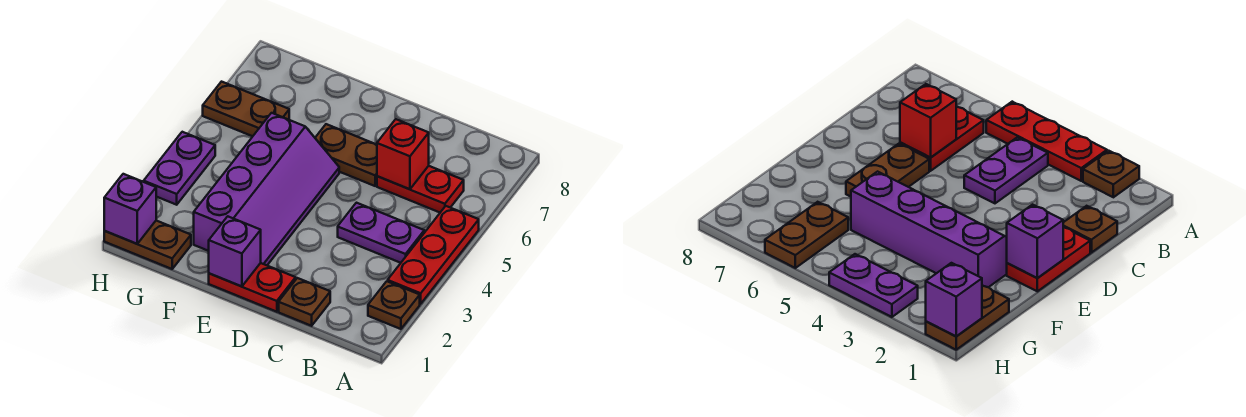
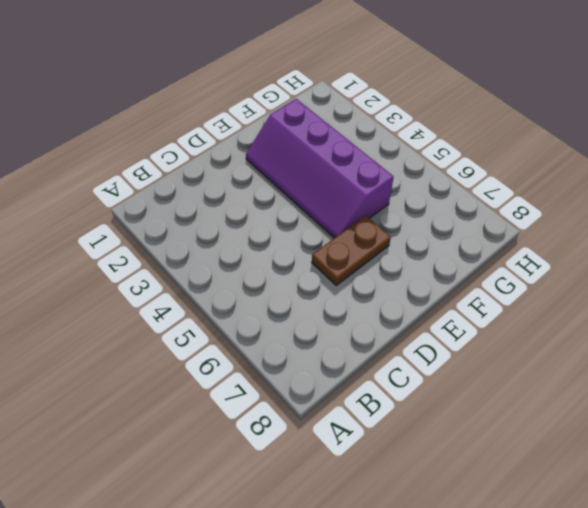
none -> brown plate A2 level 1
none -> red plate A3:A5 level 1
none -> purple plate B4:C4 level 1

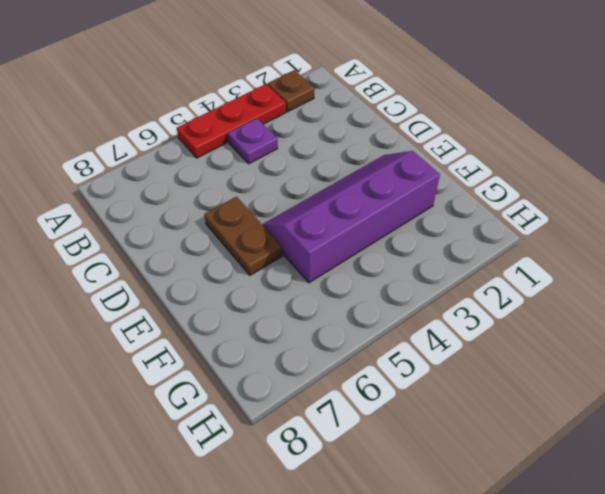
purple plate B4 level 1 -> purple plate B4:C4 level 1
none -> red plate B6:C6 level 1
none -> brown plate C1 level 1
none -> red plate D1:E1 level 1

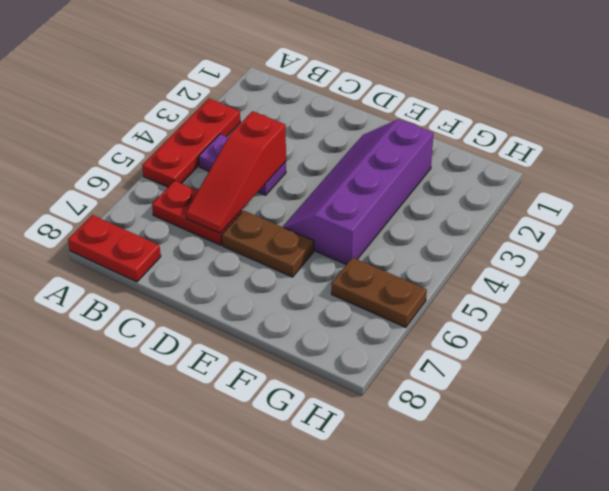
red plate A8:B8 level 1 -> red plate D1:E1 level 1
red slope C4:C6 level 2 top 4 -> red brick C6 level 2
none -> brown plate A2 level 1
none -> brown plate C1 level 1
none -> brown plate G1:H1 level 1

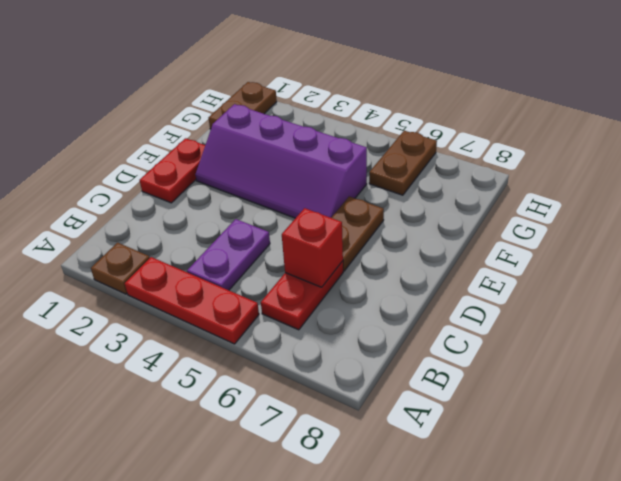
none -> brown plate C1 level 1
none -> purple plate H3:H4 level 1
none -> purple brick E1 level 2

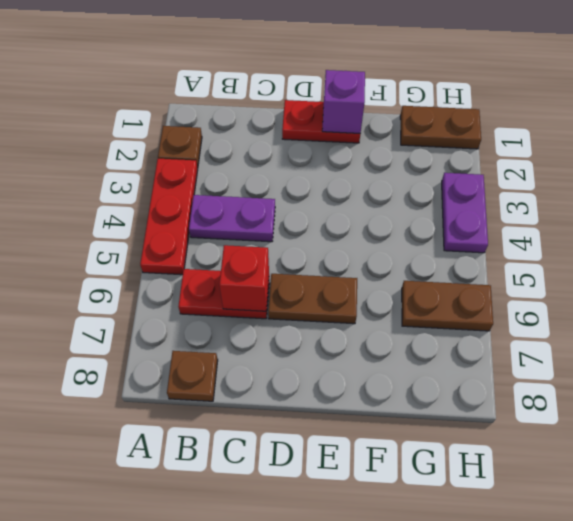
brown plate B8 level 1 -> brown plate C1 level 1
none -> purple slope E2:F5 level 1 top F
none -> purple brick H1 level 2

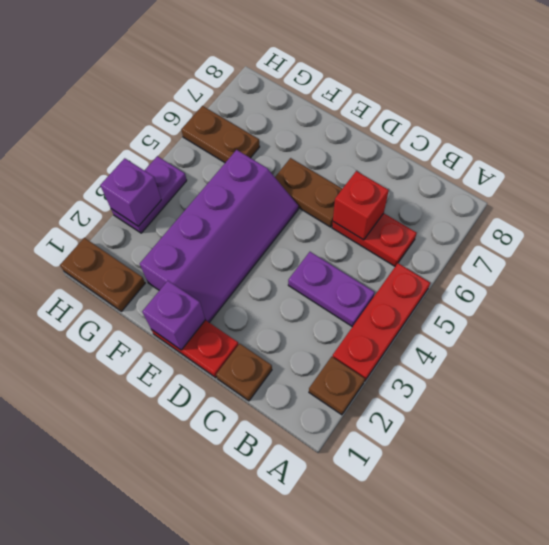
purple brick H3 level 2 -> purple brick H1 level 2

